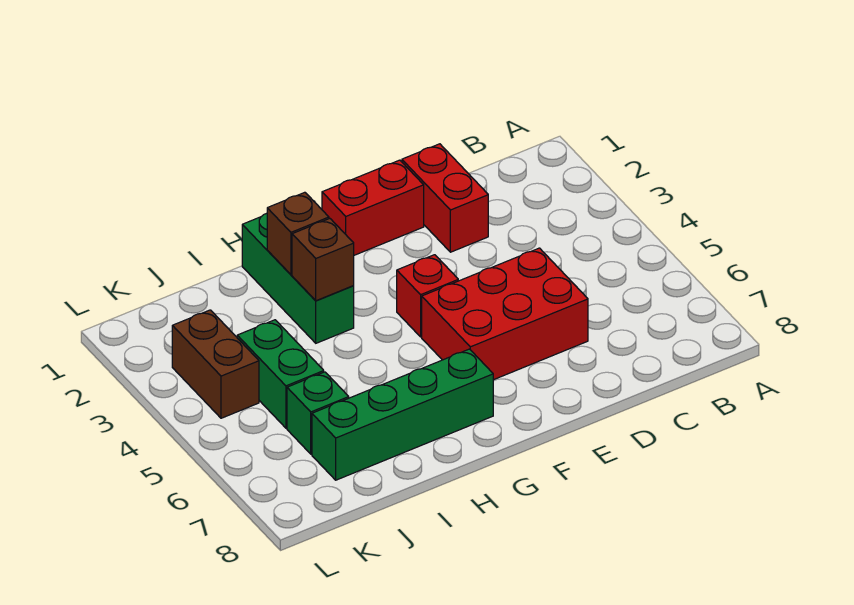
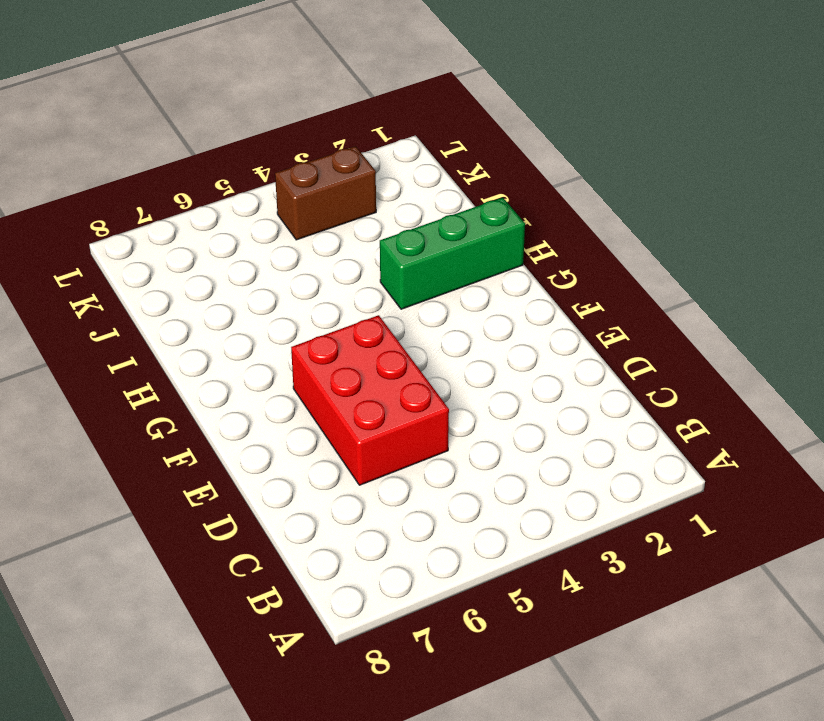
none -> red brick D1:D2 level 1
none -> red brick E1:F1 level 1

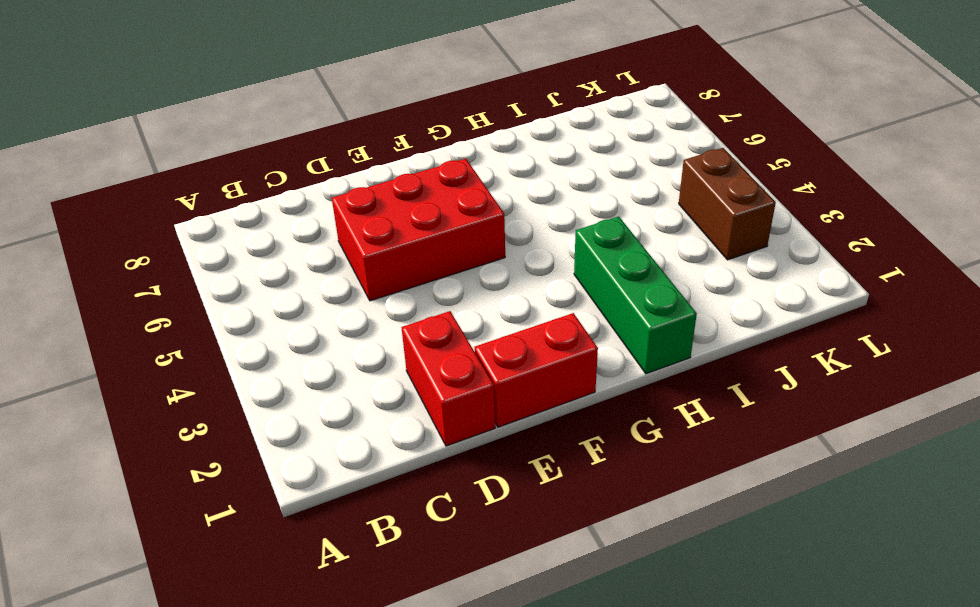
none -> red brick F4 level 1
none -> green brick G7:J7 level 1

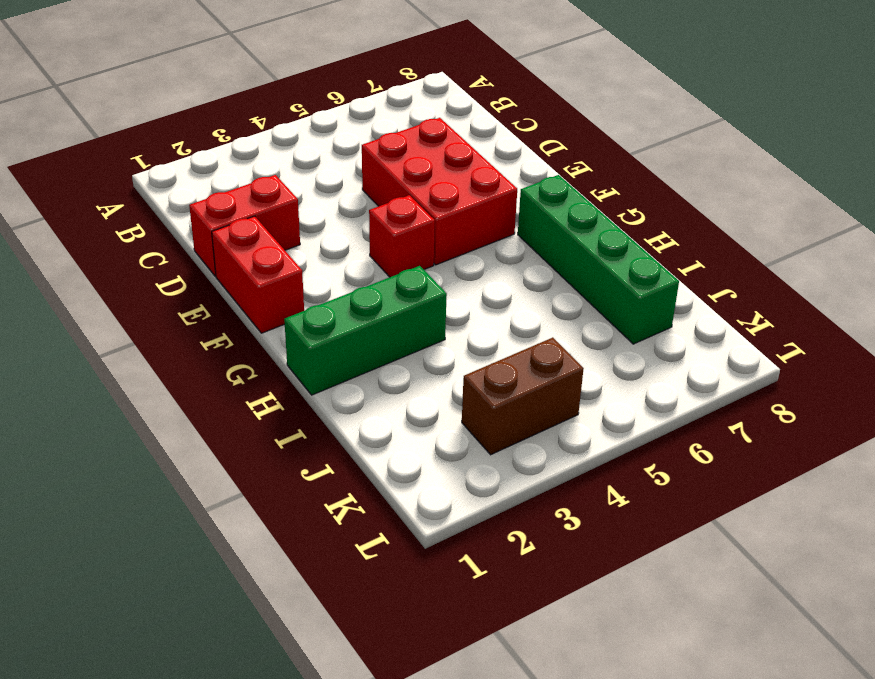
none -> green brick J4:J5 level 1
none -> green brick J6 level 1

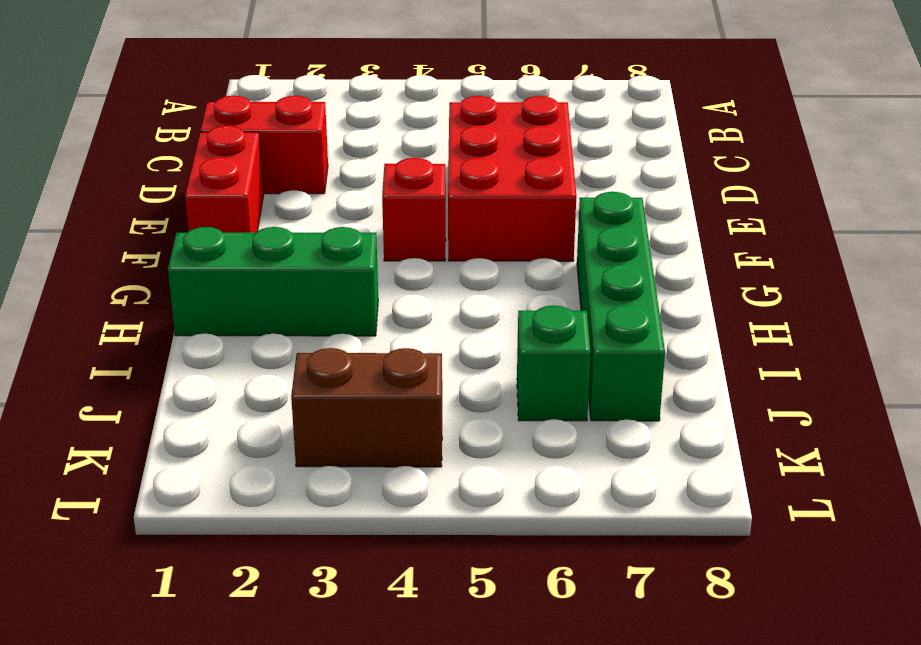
none -> green brick J4:J5 level 1
none -> brown brick H2 level 2

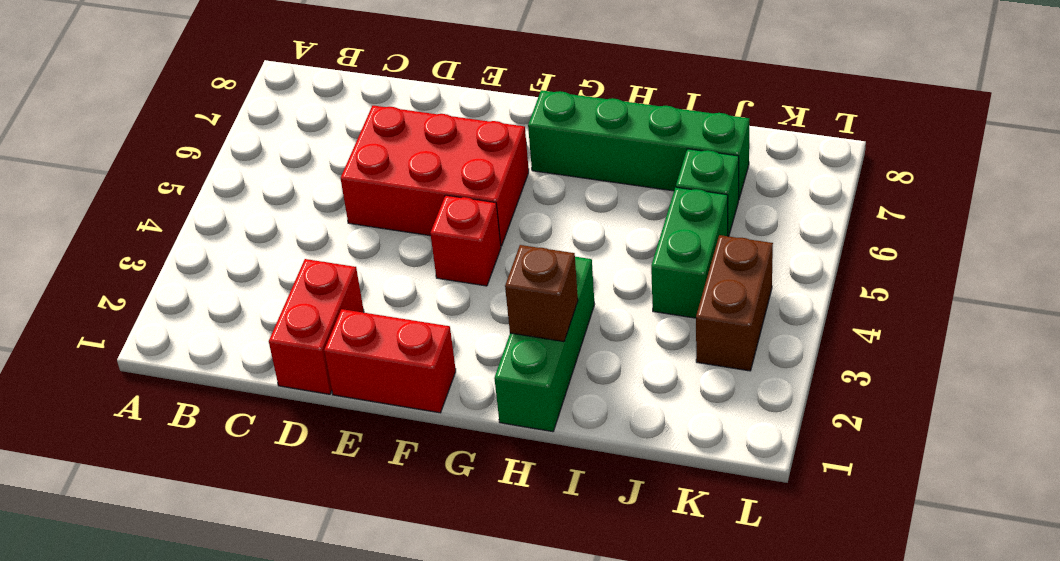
none -> brown brick H3 level 2

